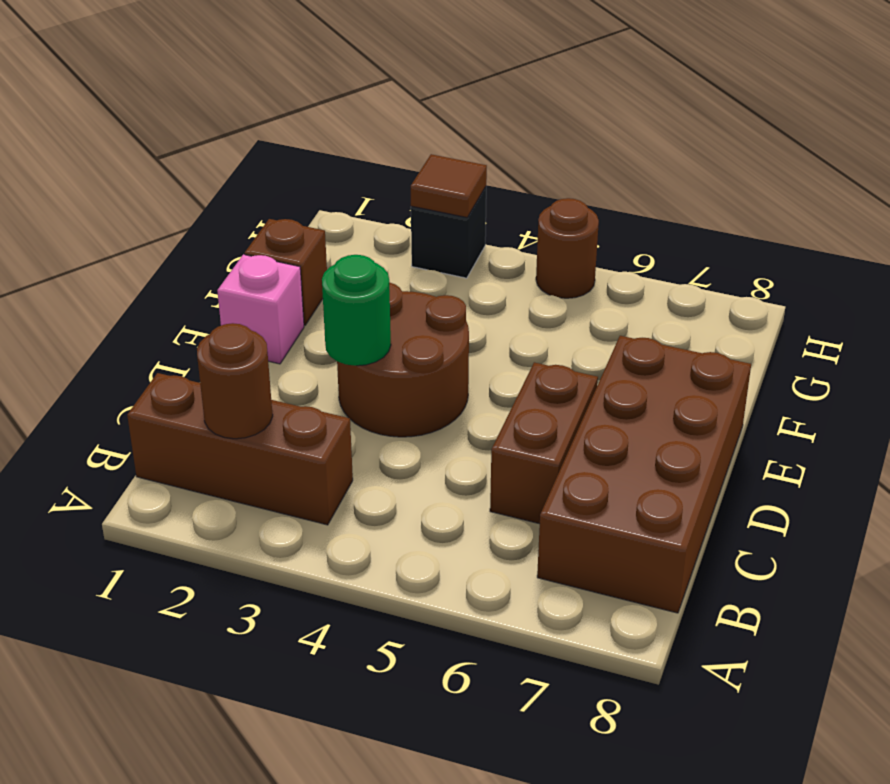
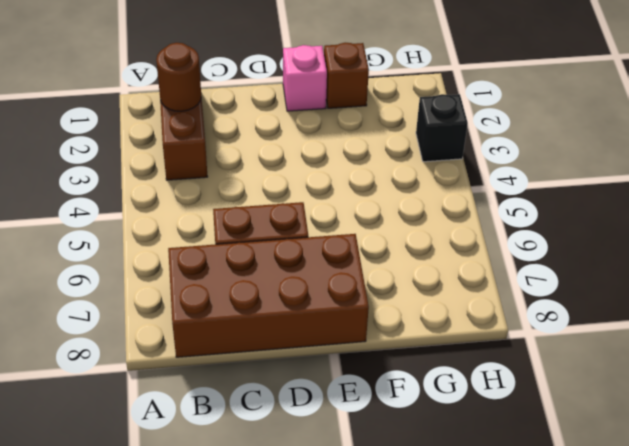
none -> brown round brick D3:E4 level 1
none -> brown round brick H5 level 1

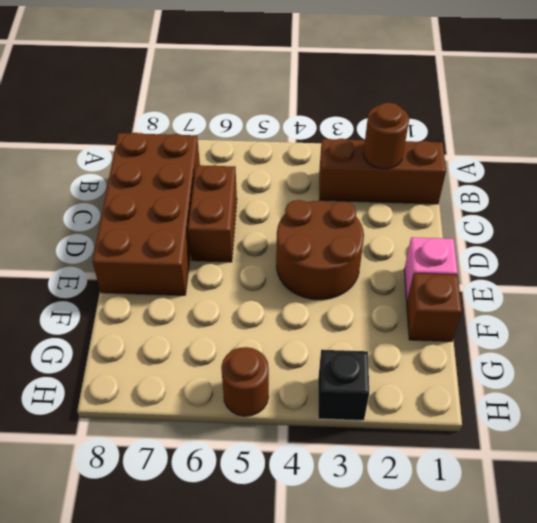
none -> green round brick D3 level 2
none -> brown tile H3 level 2

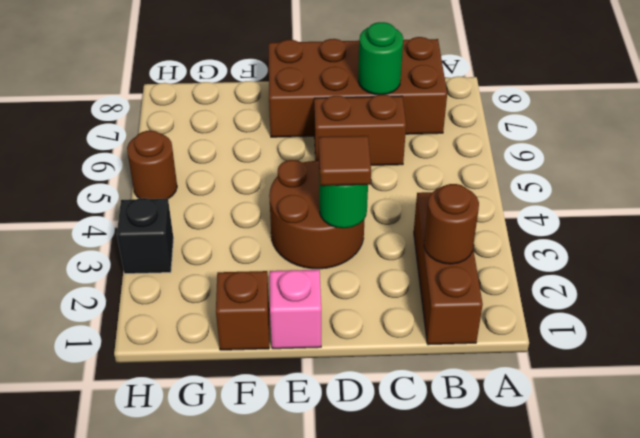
green round brick C7 level 2 -> none
brown tile D3 level 3 -> brown tile H3 level 2

